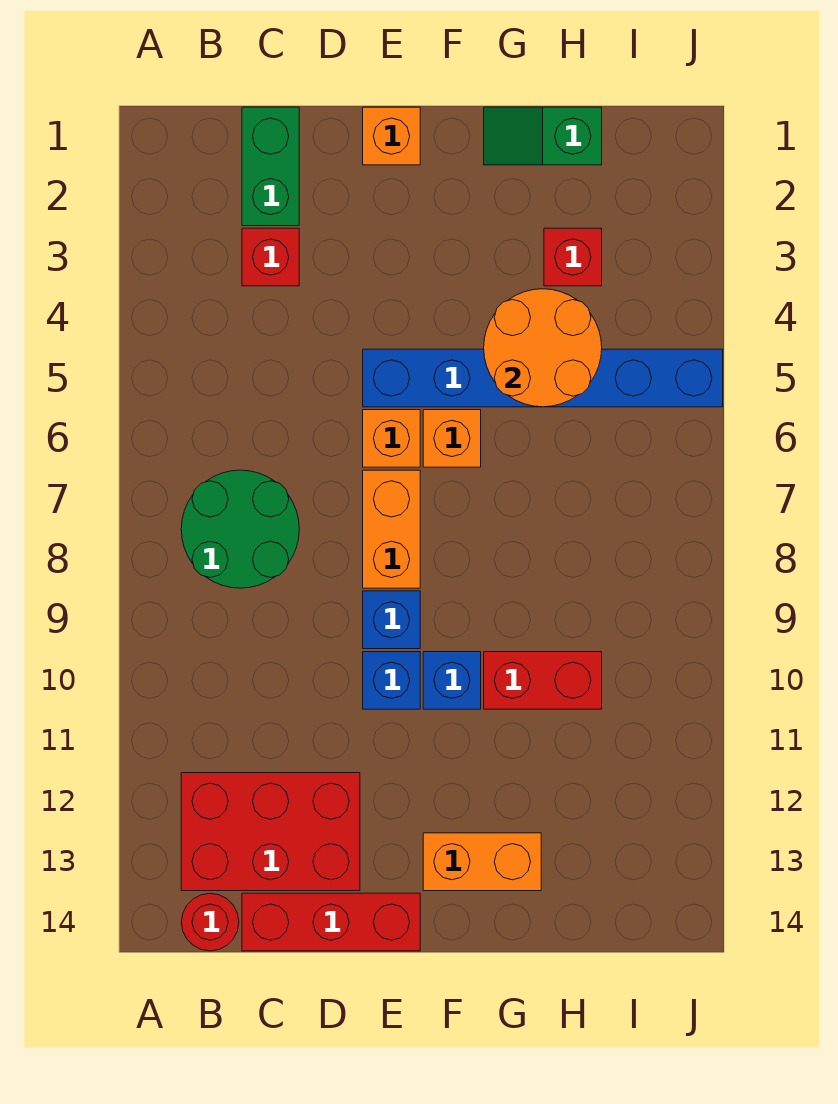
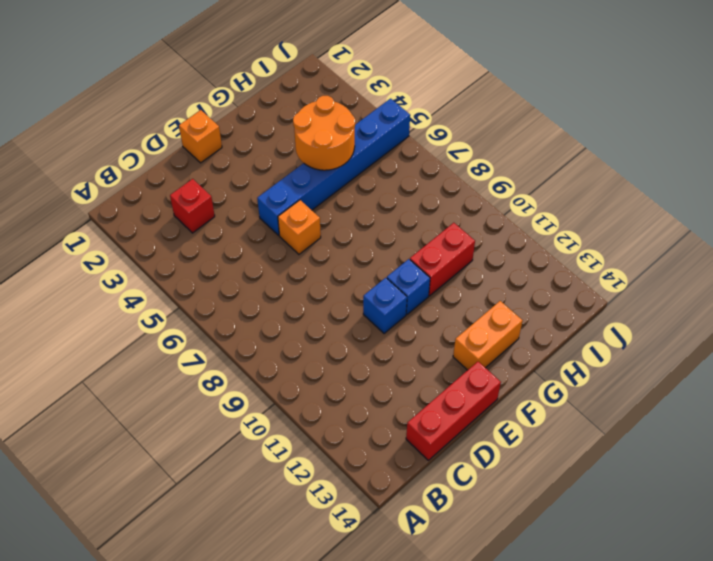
none -> green round brick B7:C8 level 1
none -> red brick B12:D13 level 1
none -> red round brick B14 level 1

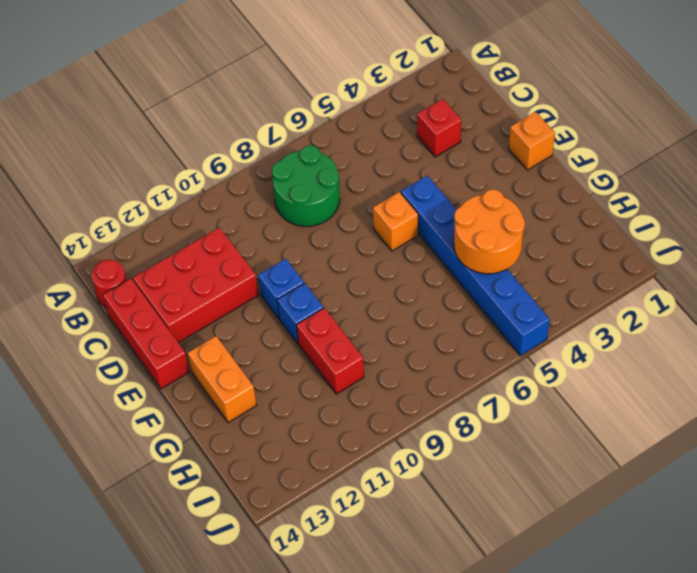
red brick C11:D13 level 1 -> red brick B12:D13 level 1
none -> green brick C1:C2 level 1
none -> orange brick E7:E8 level 1
none -> blue brick E9 level 1

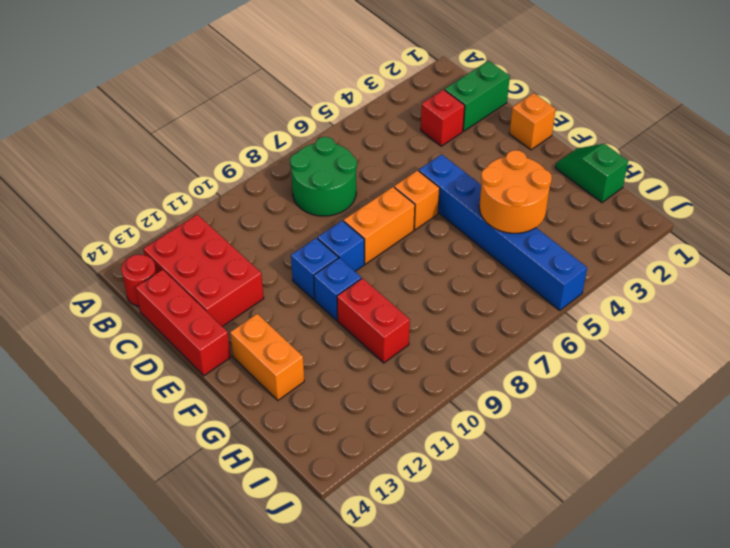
none -> orange brick F6 level 1
none -> red brick H3 level 1

